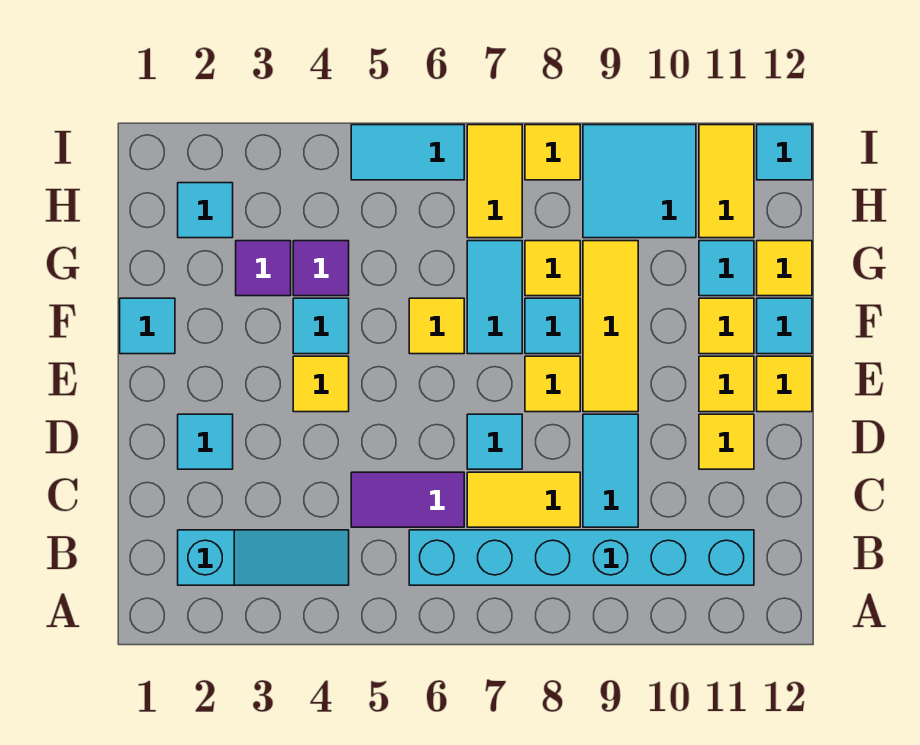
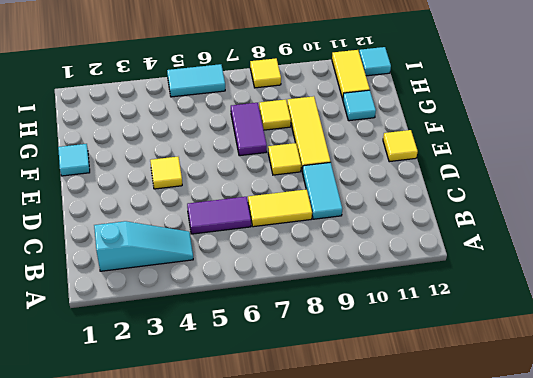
purple tile F7:G7 level 1 -> cyan tile F7:G7 level 1
none -> cyan brick B6:B11 level 1
none -> cyan tile D2 level 1
none -> cyan tile D7 level 1
none -> yellow tile D11 level 1

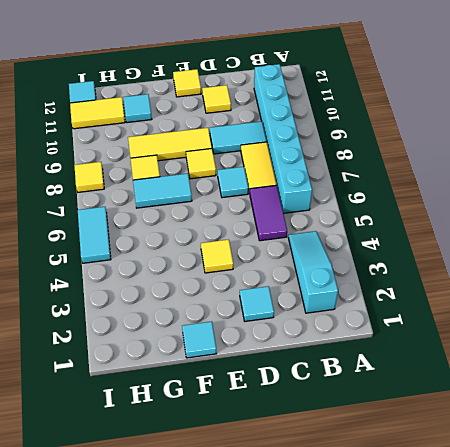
none -> yellow tile E11 level 1
none -> cyan tile F4 level 1
none -> yellow tile F6 level 1
none -> cyan tile F8 level 1

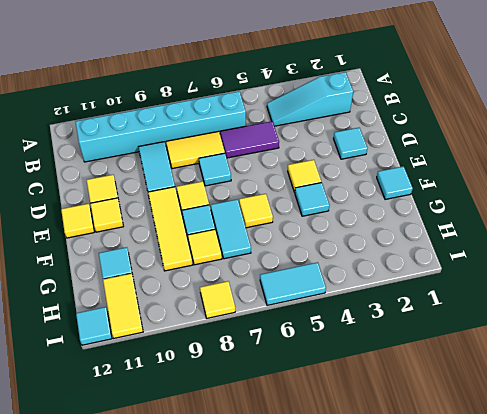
none -> yellow tile F11 level 1
none -> cyan tile F12 level 1
none -> purple tile G3 level 1
none -> purple tile G4 level 1

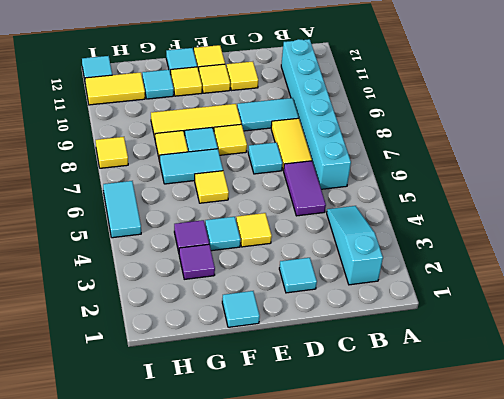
none -> yellow tile G12 level 1
none -> cyan tile H2 level 1
none -> yellow tile H7:I7 level 1
none -> cyan tile H9:I10 level 1

